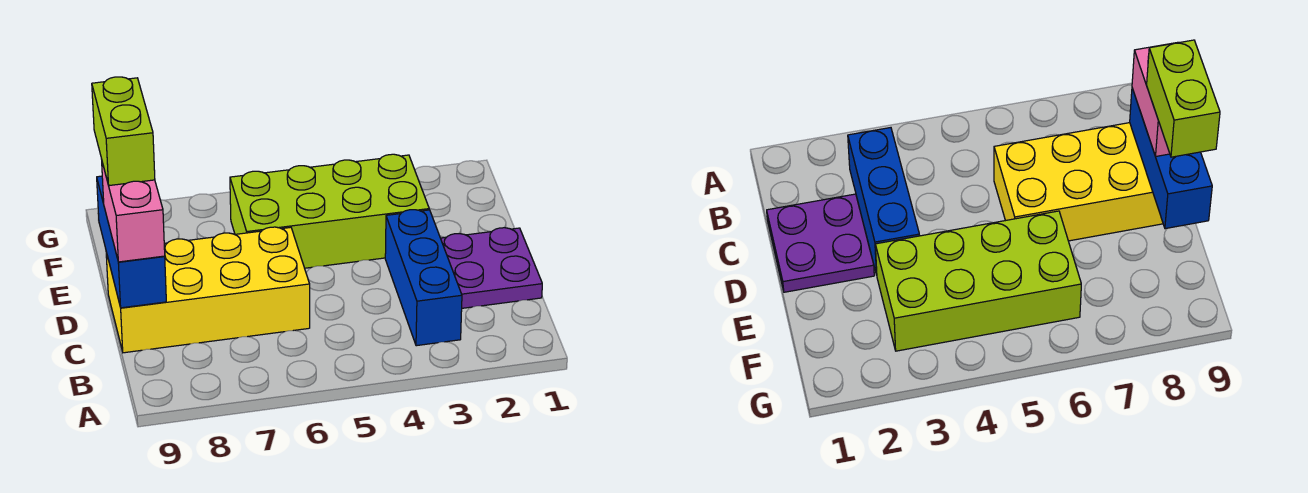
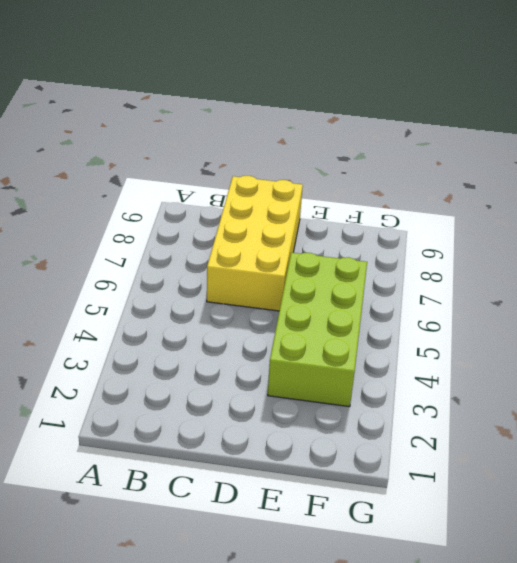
none -> blue brick B3:D3 level 1
none -> purple plate C1:D2 level 1

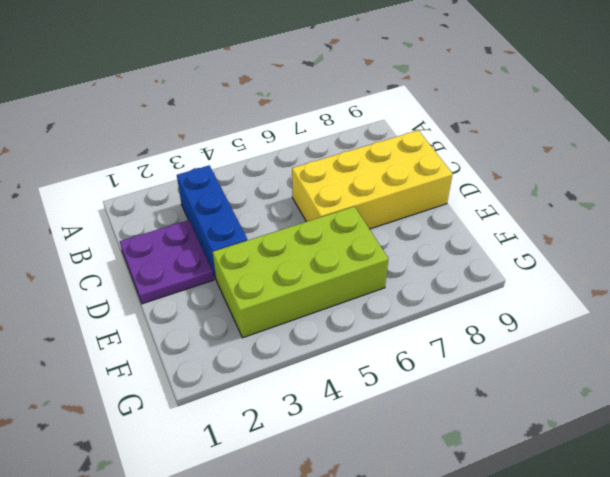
none -> blue brick C9:E9 level 2
none -> pink brick C9:D9 level 3

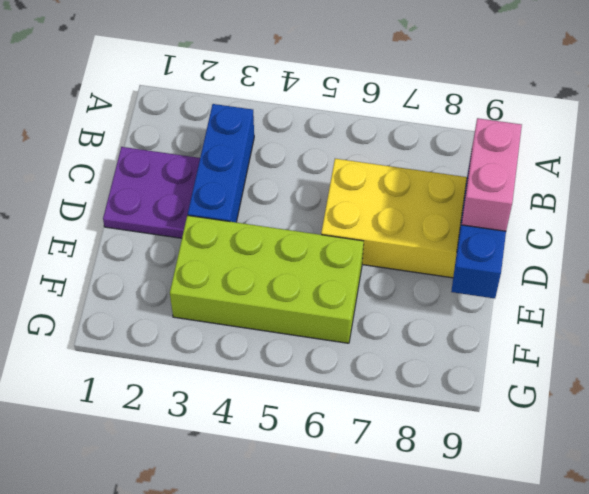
none -> lime brick D9:E9 level 4

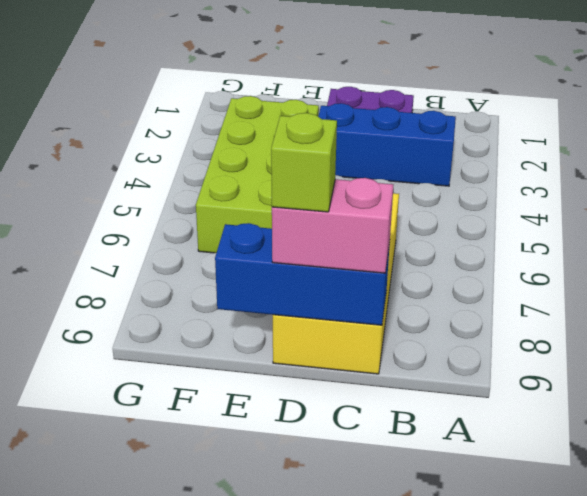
lime brick D9 level 4 -> lime brick D9:E9 level 4

